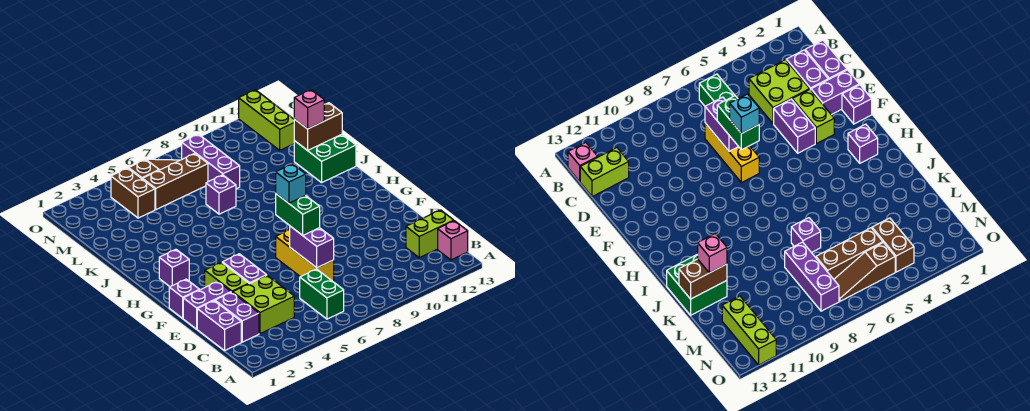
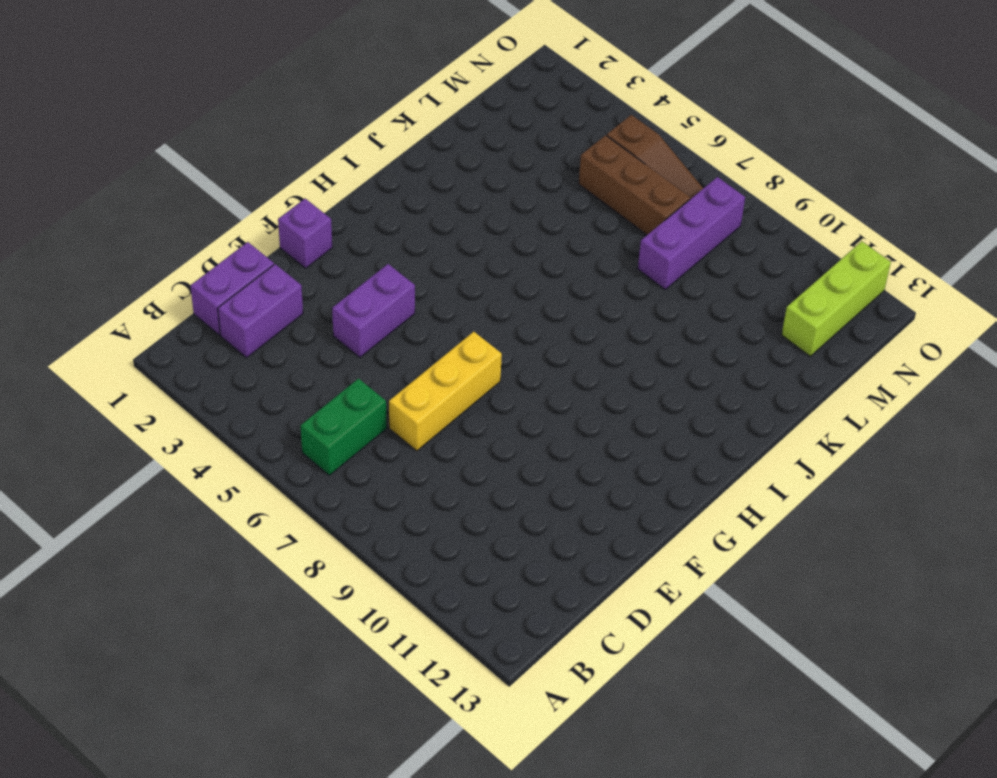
none -> pink brick B13 level 1
none -> lime brick C3:D4 level 1
none -> lime brick C12:C13 level 1

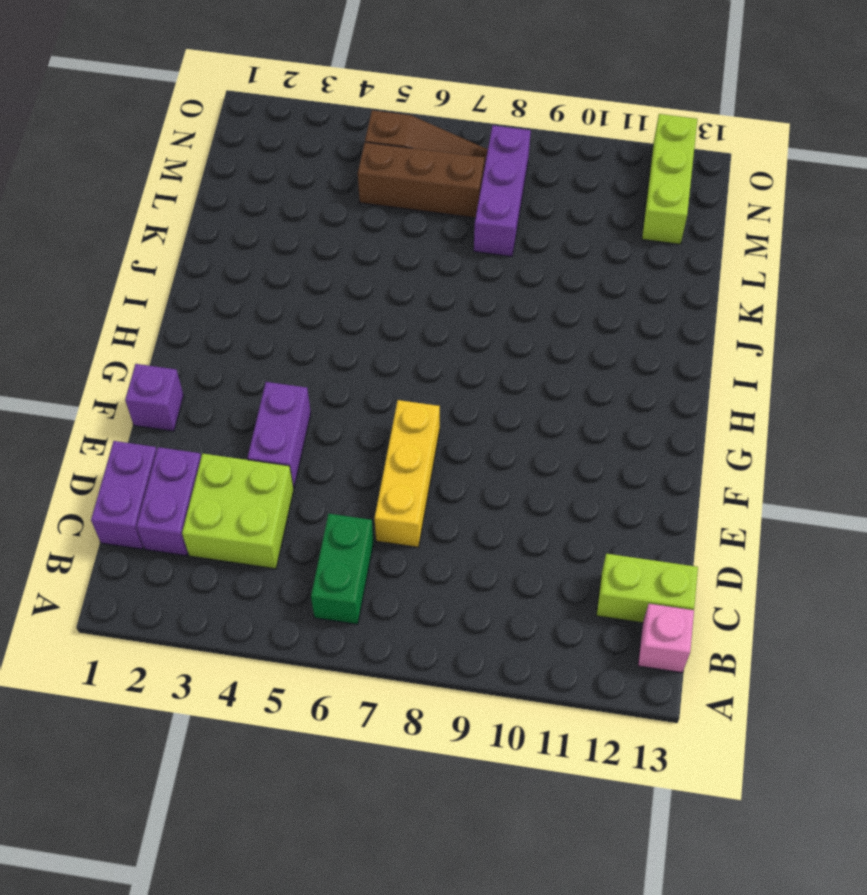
none -> purple brick E1:E2 level 1
none -> lime brick E3:F3 level 1
none -> purple brick H2 level 1

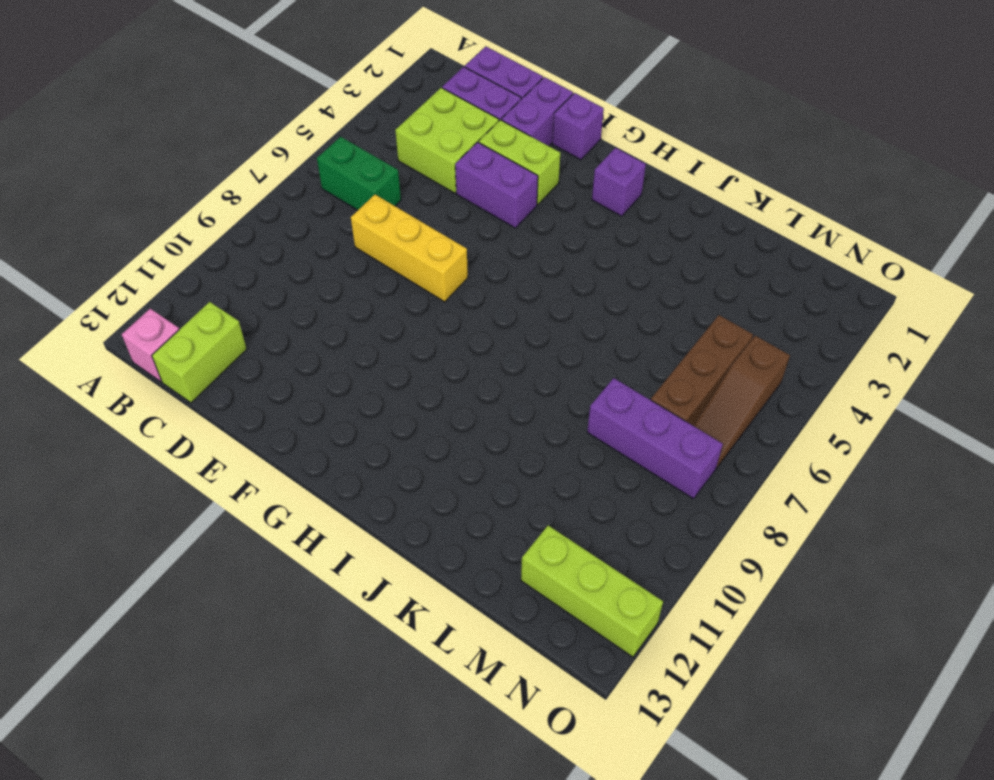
none -> green brick J12:K13 level 1
none -> purple brick K7 level 1
none -> brown brick M4:N4 level 1

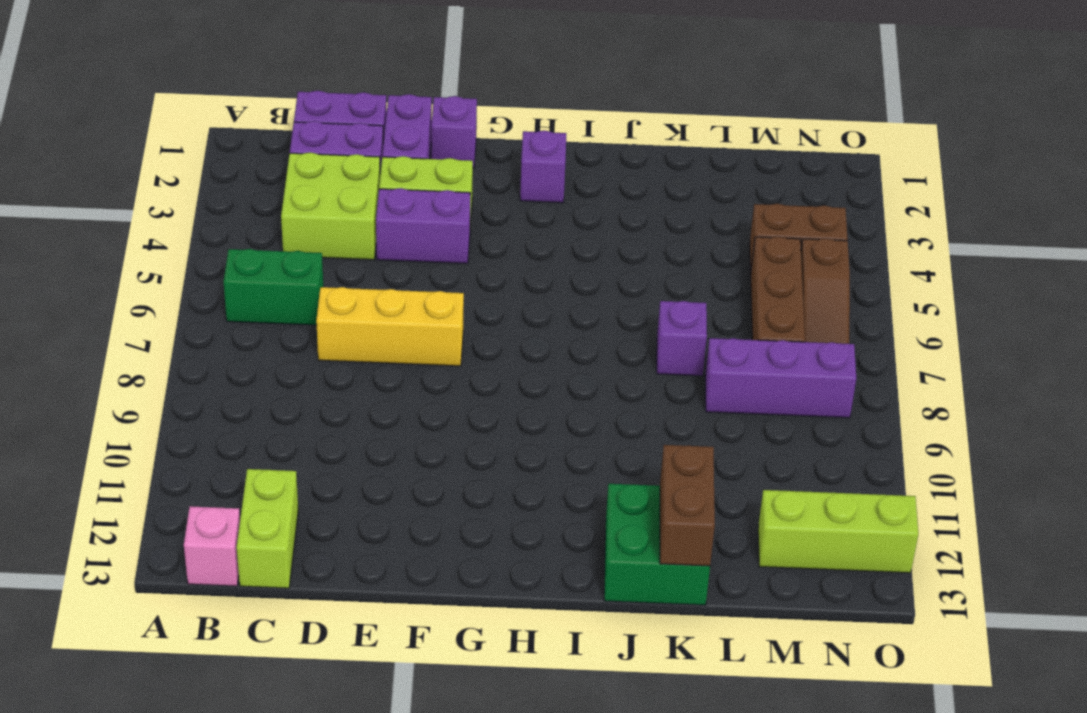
none -> purple brick D7:E7 level 2
none -> green brick E7:F7 level 3
none -> pink brick K12 level 3

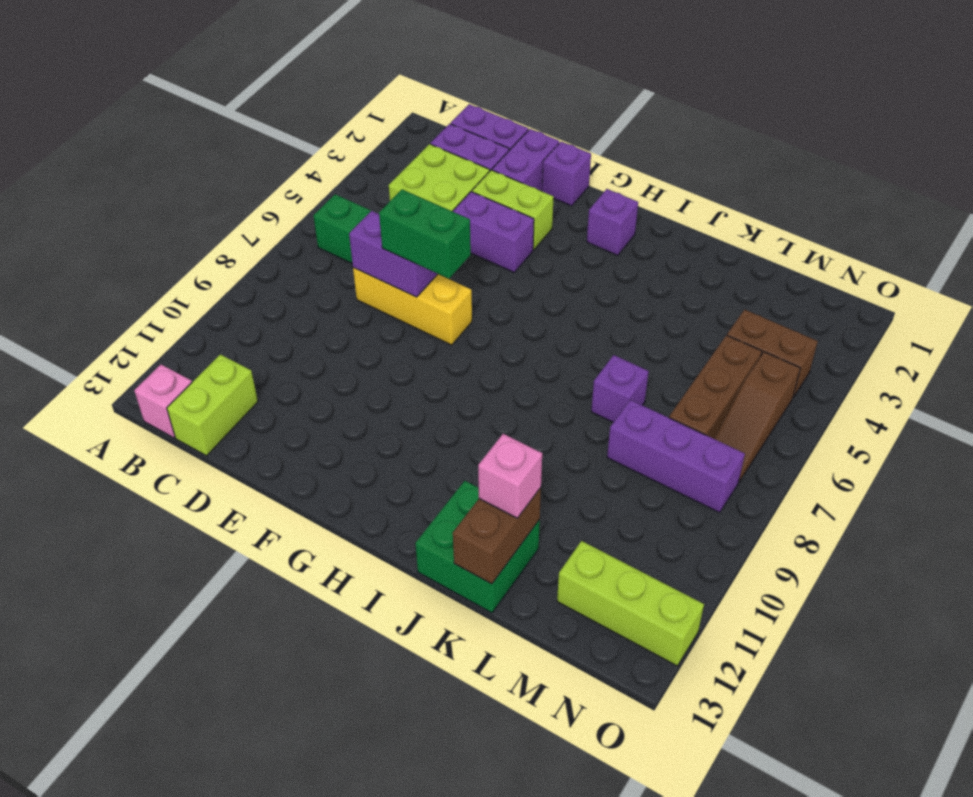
none -> cyan brick F7 level 4

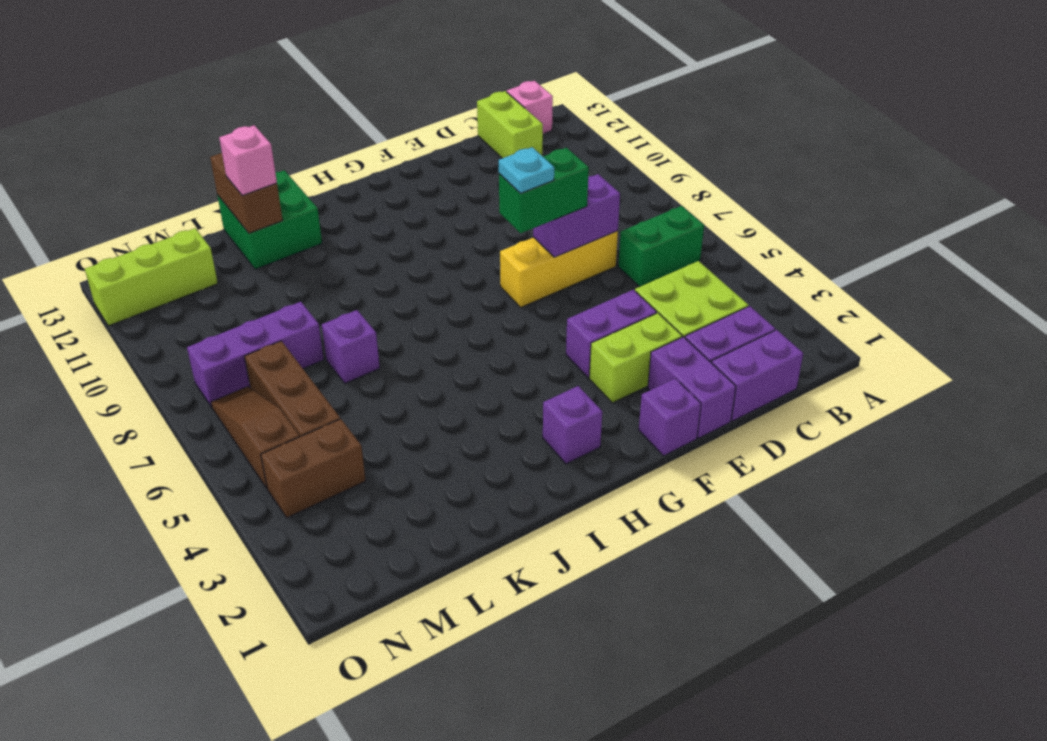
cyan plate F7 level 4 -> cyan brick F7 level 4

